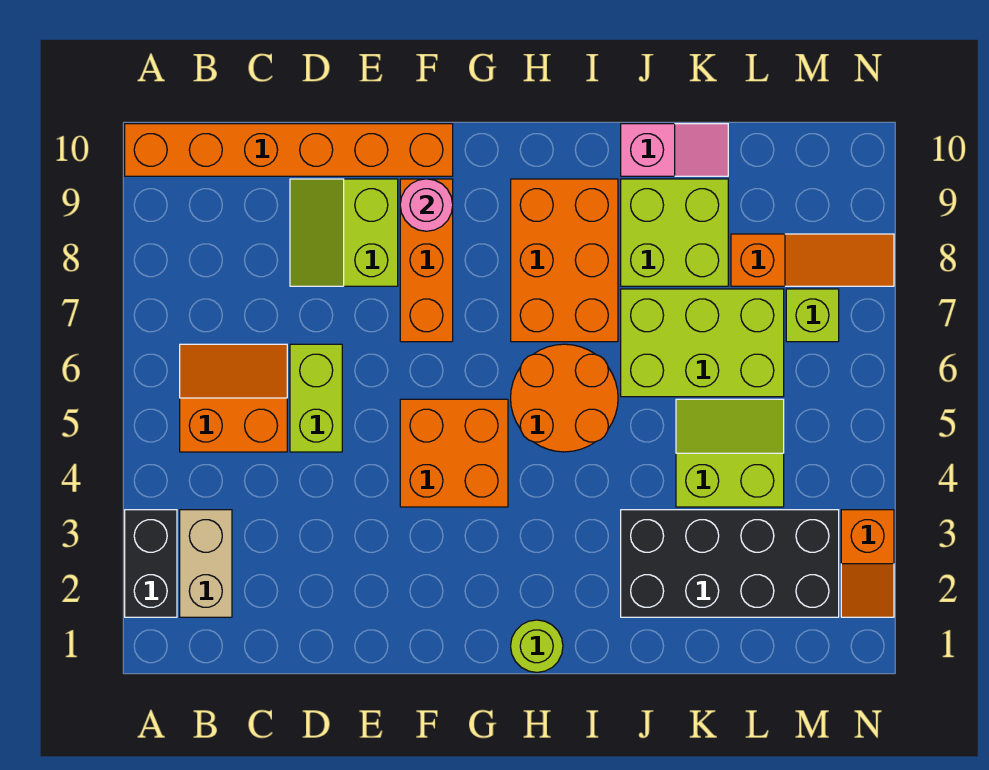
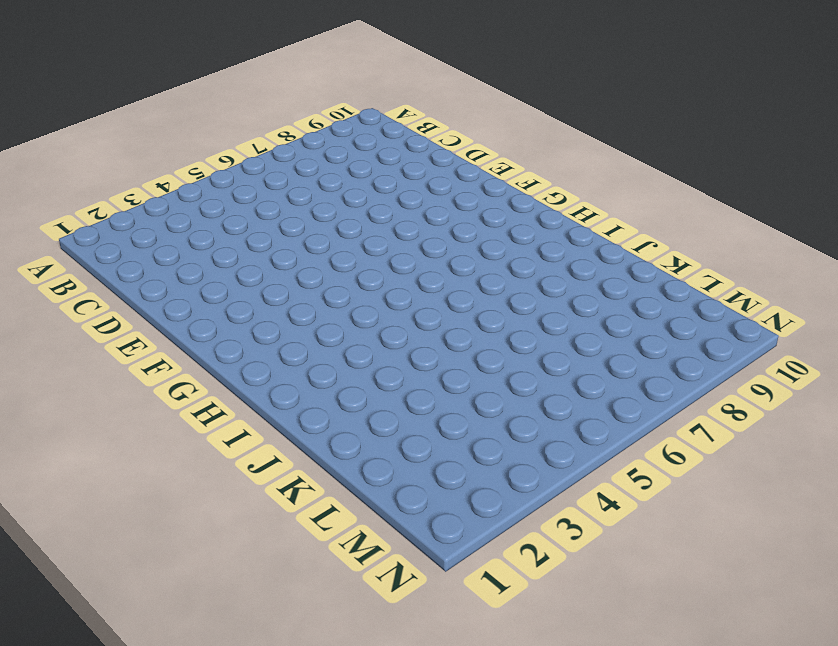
none -> black brick A2:A3 level 1
none -> orange brick A10:F10 level 1
none -> tan brick B2:B3 level 1

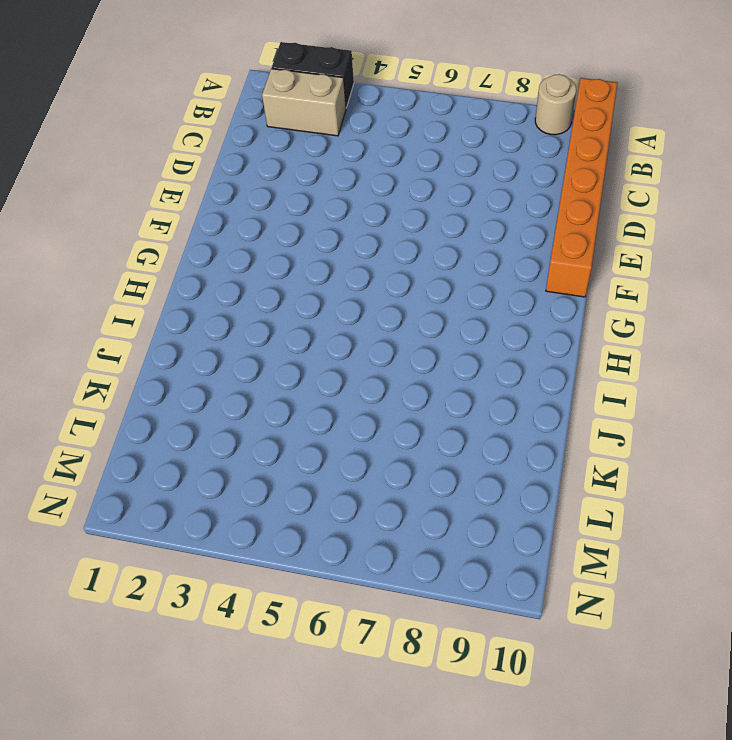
tan round brick A9 level 1 -> none
none -> orange slope B5:C6 level 1 top 5
none -> lime brick D5:D6 level 1
none -> lime slope D8:E9 level 1 top E

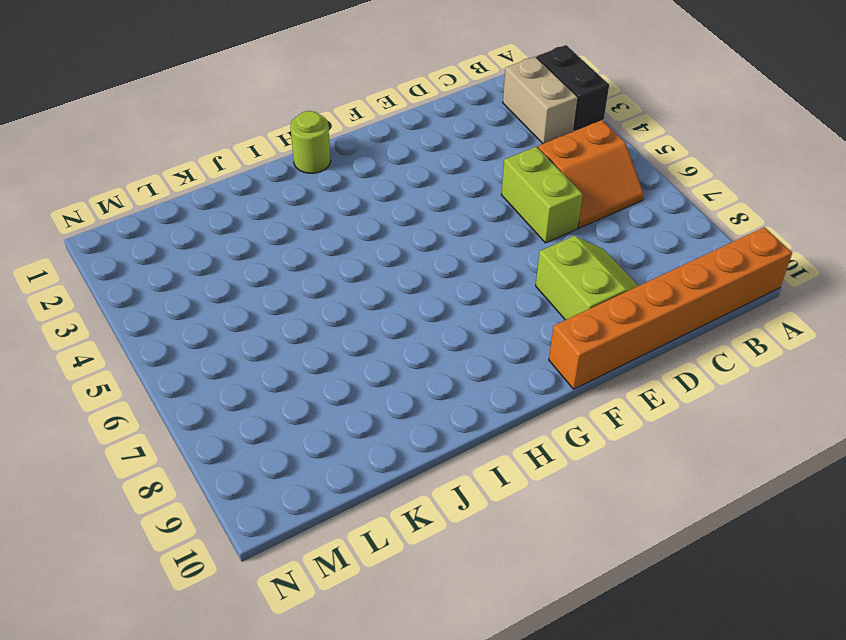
none -> orange brick F4:G5 level 1
none -> orange brick F7:F9 level 1
none -> orange round brick H5:I6 level 1

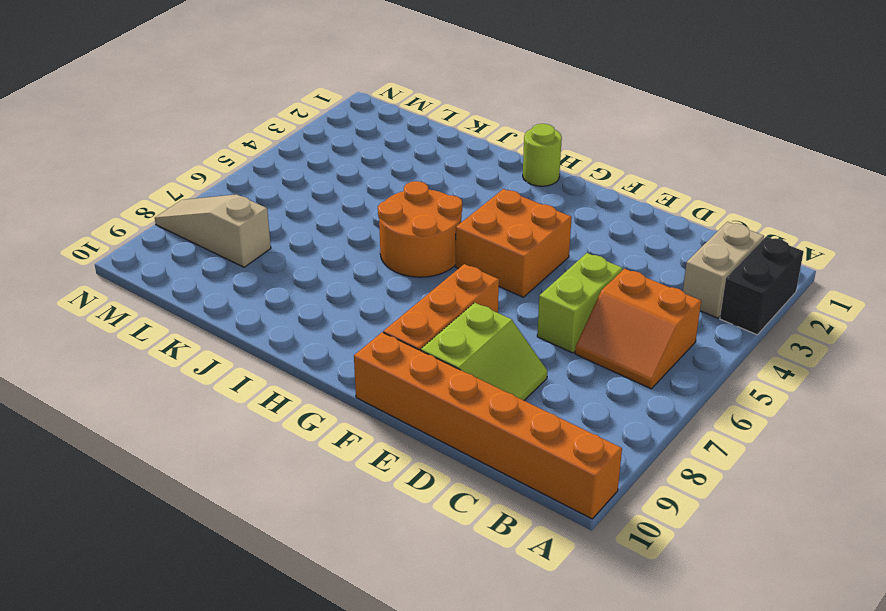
tan slope L8:N8 level 1 top L -> orange slope L8:N8 level 1 top L
none -> orange brick H7:I9 level 1
none -> black brick J2:M3 level 1
none -> lime brick J6:L7 level 1

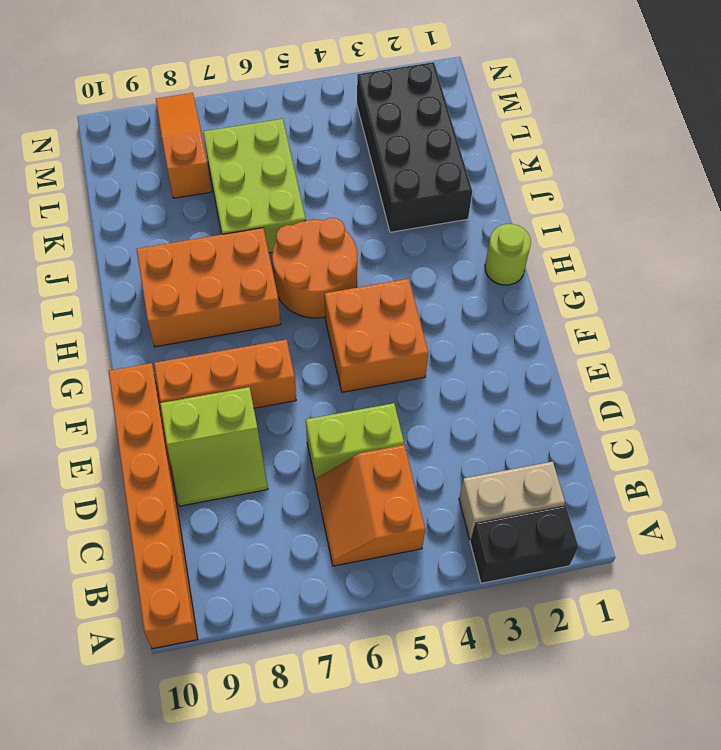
none -> lime brick J8:K9 level 1
none -> pink slope J10:K10 level 1 top J
none -> lime slope K4:L5 level 1 top 4

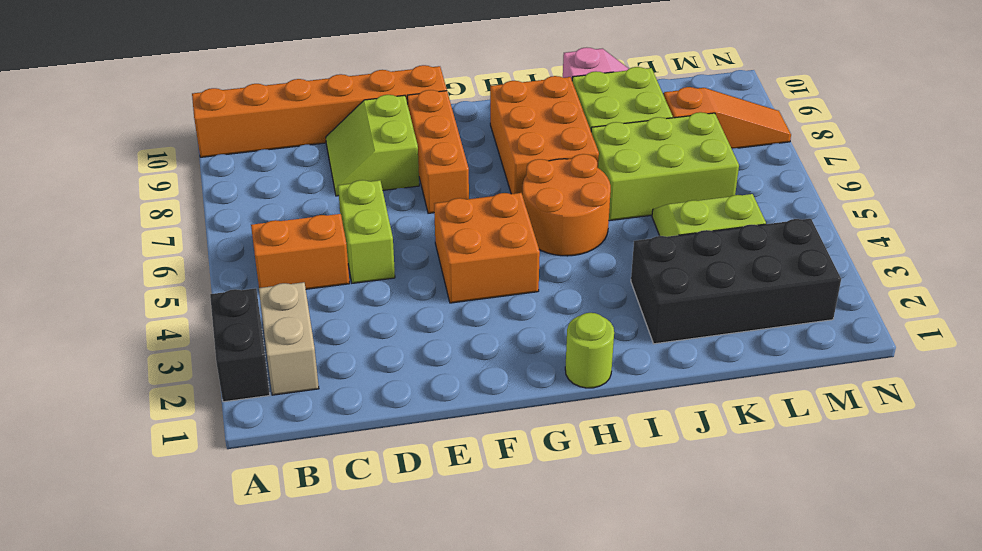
none -> lime brick M7 level 1
none -> orange slope N2:N3 level 1 top 3
none -> pink round brick F9 level 2

